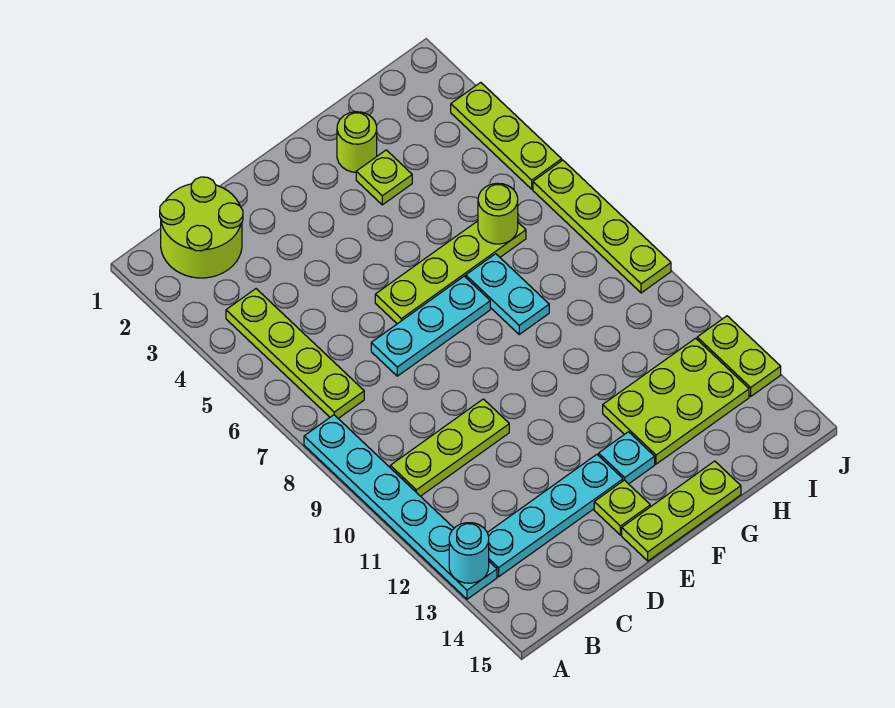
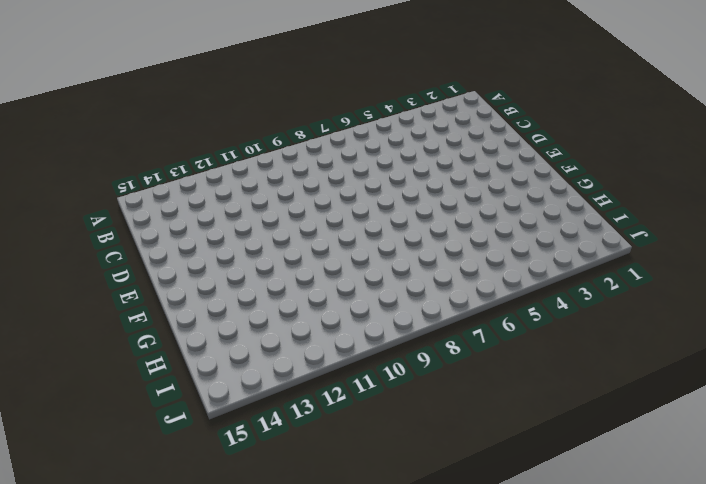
none -> cyan plate A8:A13 level 1
none -> lime round brick B1:C2 level 1
none -> lime plate B4:B7 level 1

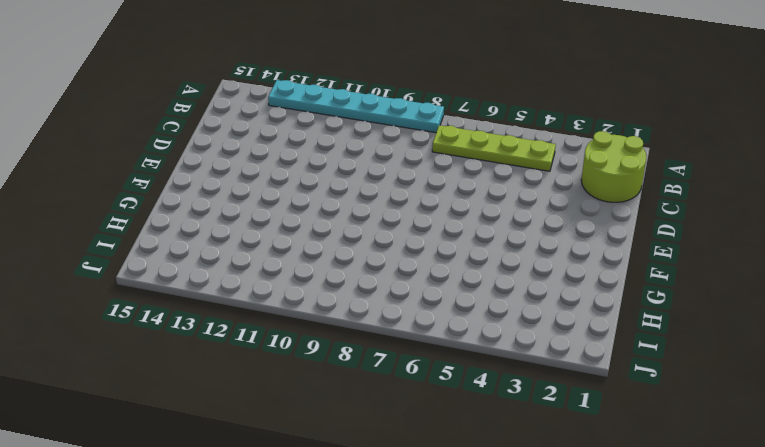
none -> lime plate B10:D10 level 1
none -> cyan plate B13:E13 level 1
none -> cyan plate D7:F7 level 1

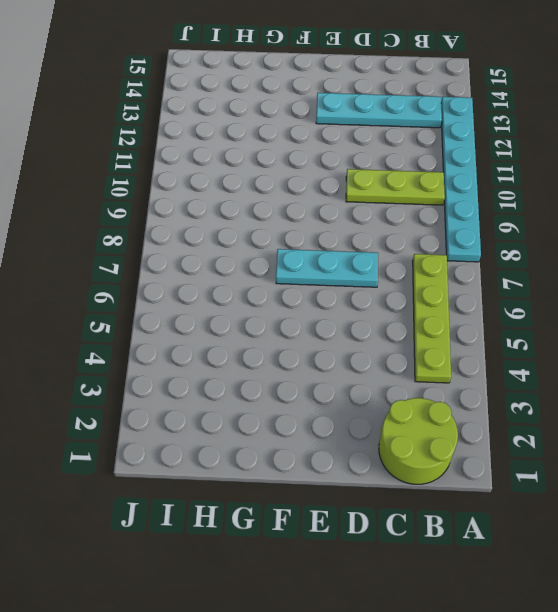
none -> lime plate E6:H6 level 1
none -> lime plate E14 level 1
none -> lime plate E15:G15 level 1

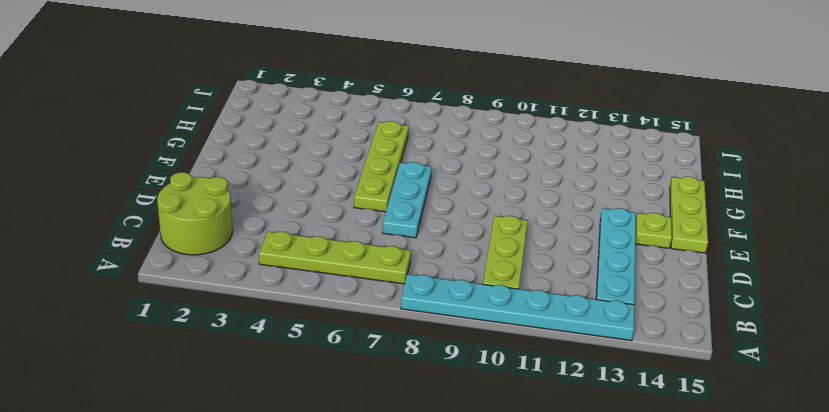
none -> cyan plate F13 level 1
none -> lime round brick G2 level 1
none -> lime plate G3 level 1

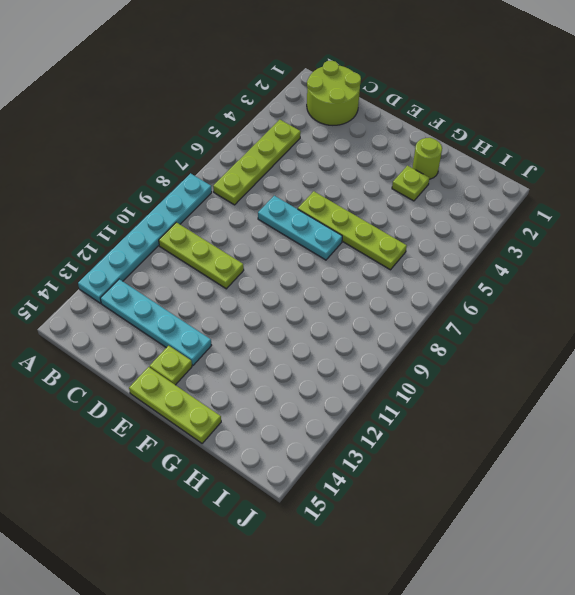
none -> cyan plate F13 level 1
none -> cyan plate G7:G8 level 1
none -> lime plate G12:I13 level 1

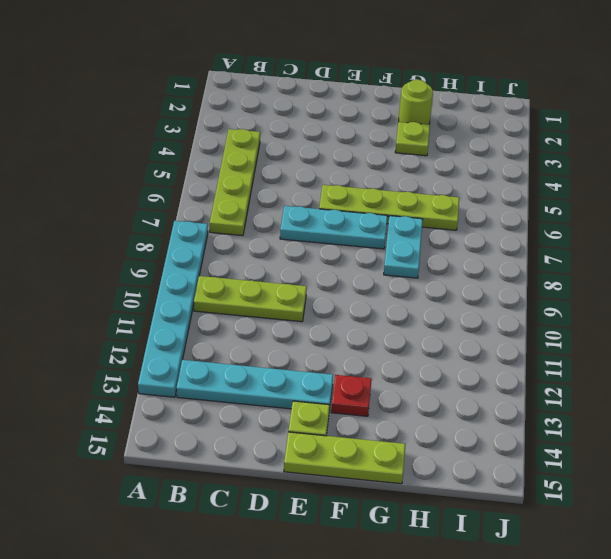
red plate F13 level 1 -> cyan plate F13 level 1
none -> lime round brick B1:C2 level 1
none -> lime plate G12:I13 level 1
none -> lime plate J3:J5 level 1

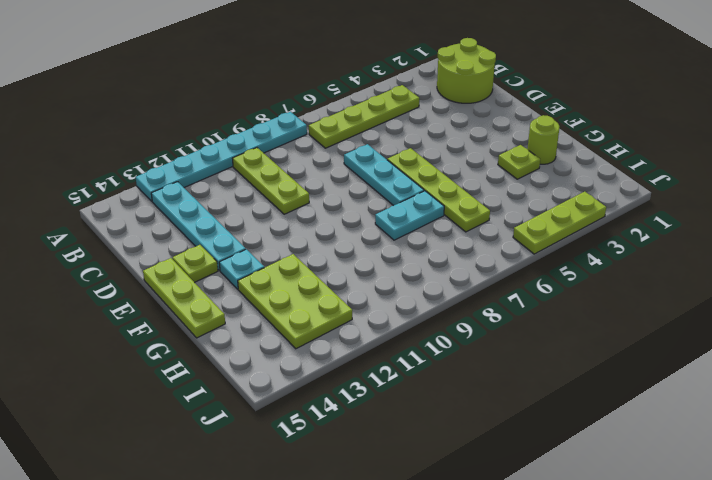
none -> lime plate J6:J9 level 1
none -> lime plate J12:J13 level 1
none -> cyan round brick A13 level 2

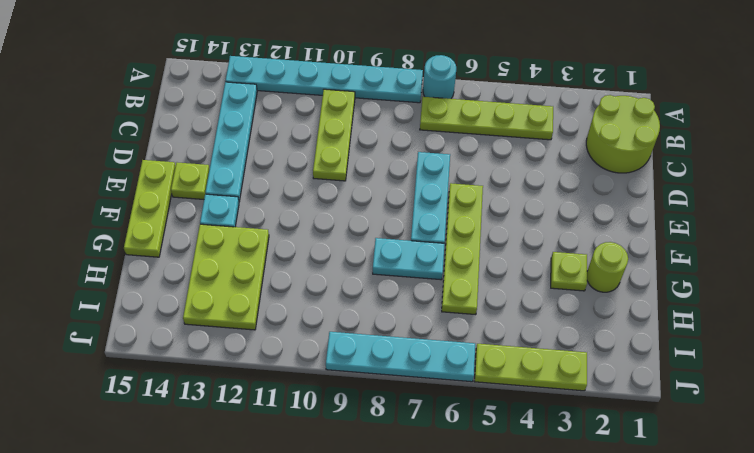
cyan round brick A7 level 1 -> cyan round brick A13 level 2
cyan plate J6:J9 level 1 -> lime plate J6:J9 level 1
none -> lime plate J12:J13 level 1
none -> lime round brick H6 level 2

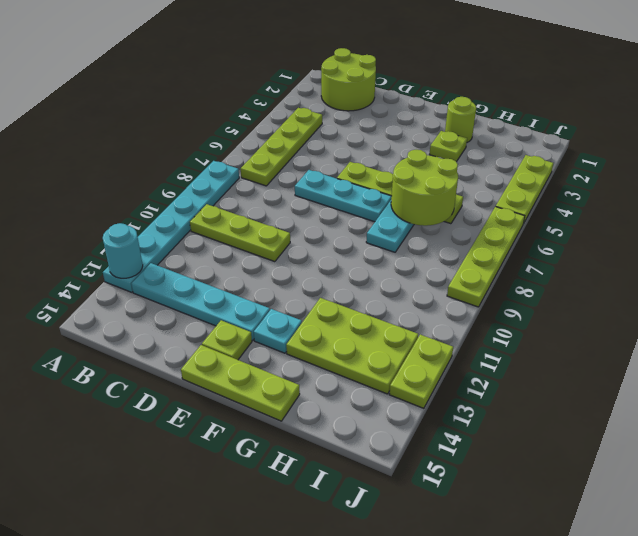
lime round brick G6:H7 level 2 -> lime round brick H6 level 2

